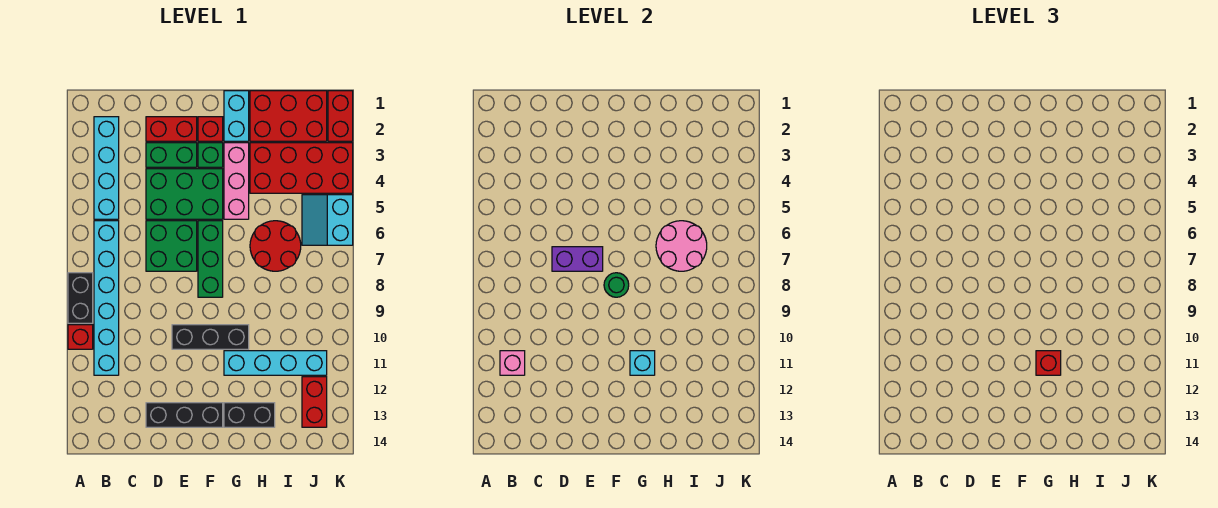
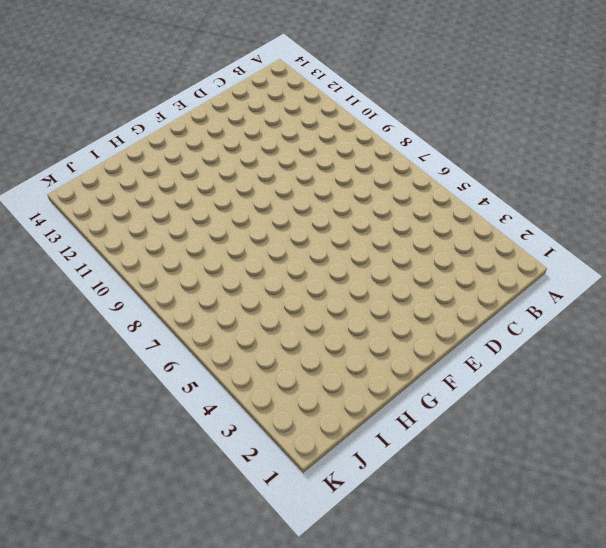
none -> black brick A8:A9 level 1
none -> red brick A10 level 1
none -> cyan brick B2:B5 level 1

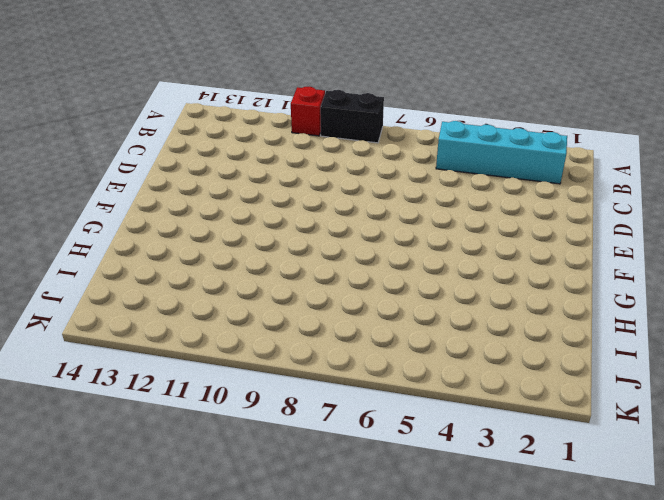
none -> cyan brick B6:B11 level 1
none -> red brick D2:E2 level 1
none -> green brick D3:E3 level 1

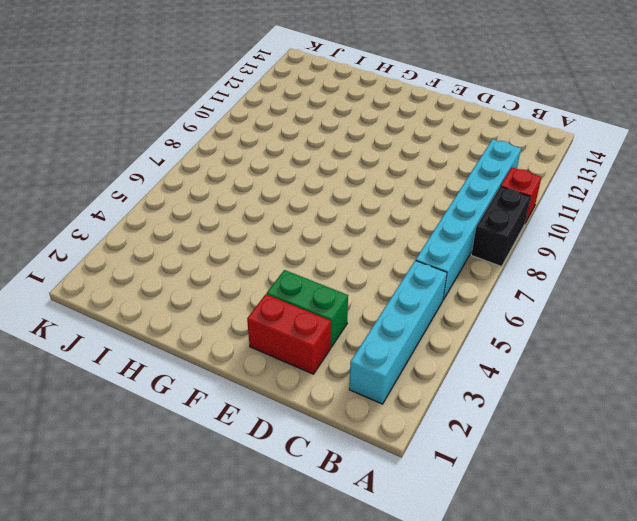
none -> green brick D4:F5 level 1
none -> green brick D6:E7 level 1
none -> black brick D13:F13 level 1

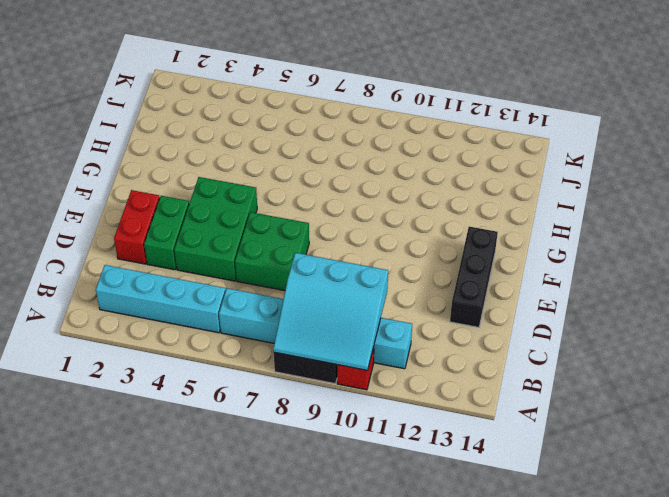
cyan slope A8:C10 level 2 top C -> none
none -> black brick E10:G10 level 1
none -> red brick F2 level 1
none -> green brick F3 level 1

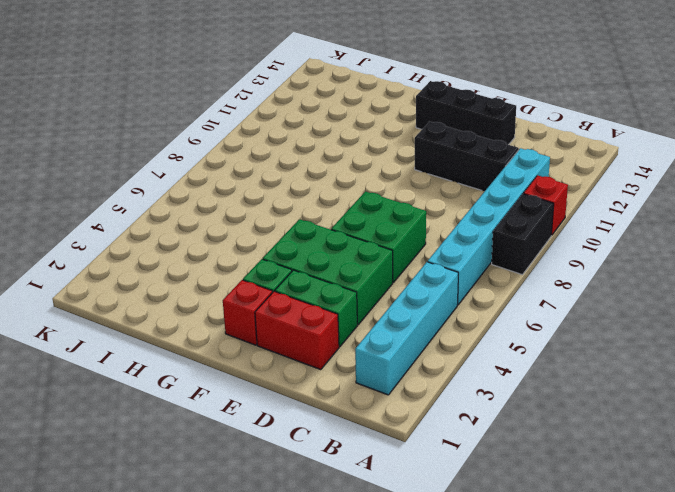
black brick C11:E11 level 1 -> black brick E10:G10 level 1
none -> green brick F6:F8 level 1
none -> cyan brick G1:G2 level 1
none -> pink brick G3:G5 level 1

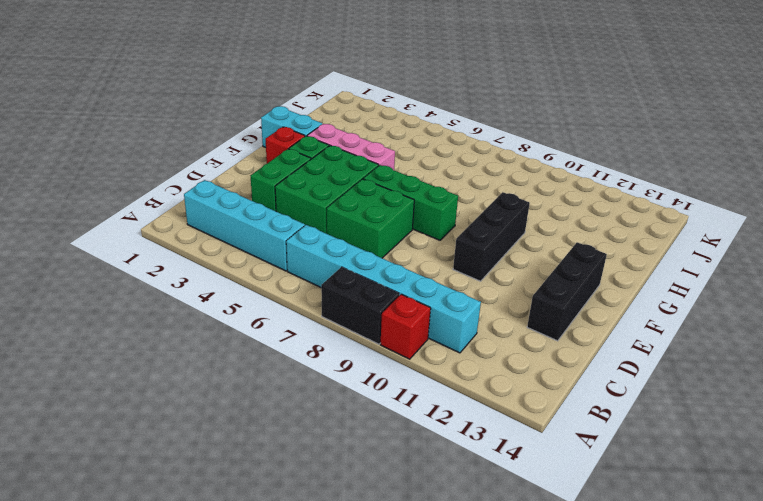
none -> red brick D2:E2 level 1
none -> cyan brick G11:J11 level 1
none -> black brick G13:H13 level 1

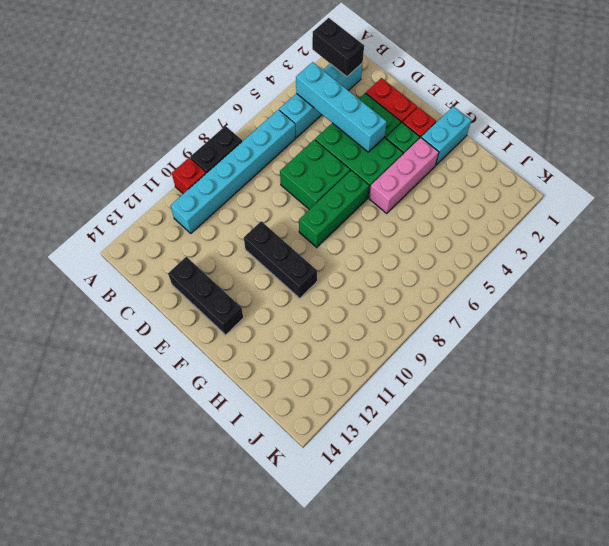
black brick A2:B2 level 2 -> black brick G13:H13 level 1
cyan brick B4:E4 level 2 -> cyan brick G11:J11 level 1
none -> red brick H1:J2 level 1
none -> red brick H3:K4 level 1
none -> red round brick H6:I7 level 1

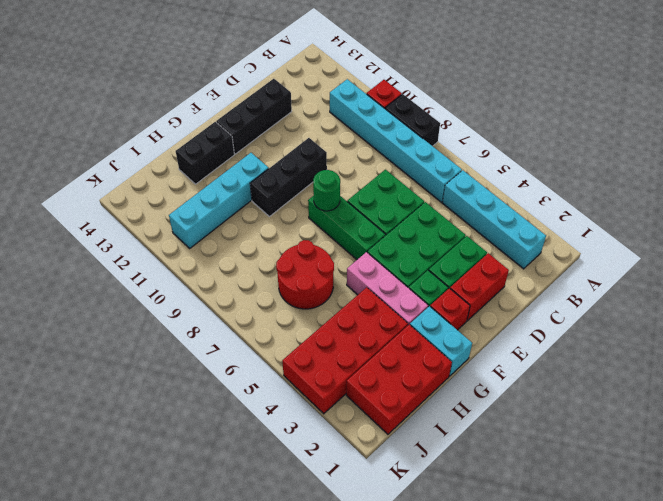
none -> cyan slope J5:K6 level 1 top K
none -> red brick J12:J13 level 1
none -> red brick K1:K2 level 1

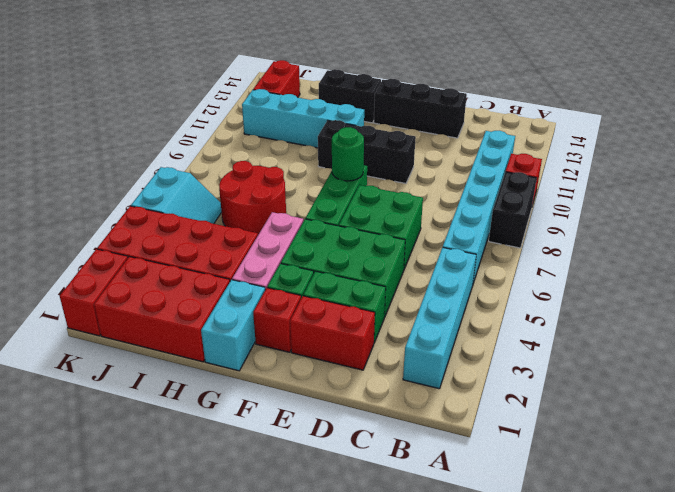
none -> pink brick B11 level 2
none -> purple brick D7:E7 level 2
none -> cyan brick G11 level 2

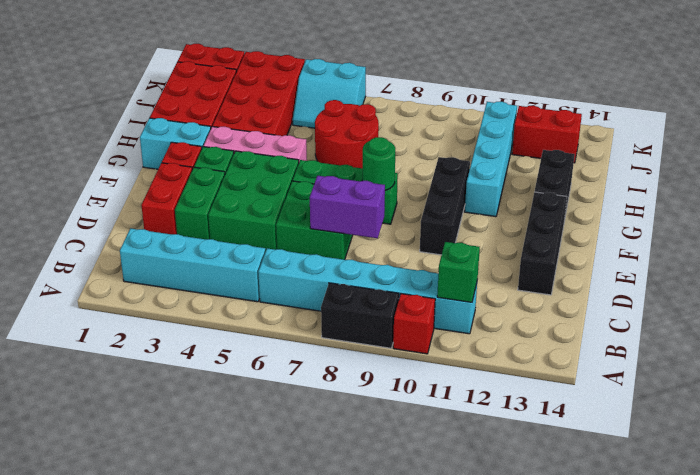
green brick B11 level 2 -> pink brick B11 level 2
purple brick D7:D8 level 2 -> purple brick D7:E7 level 2
none -> cyan brick G11 level 2
none -> pink round brick H6:I7 level 2
none -> red brick G11 level 3

